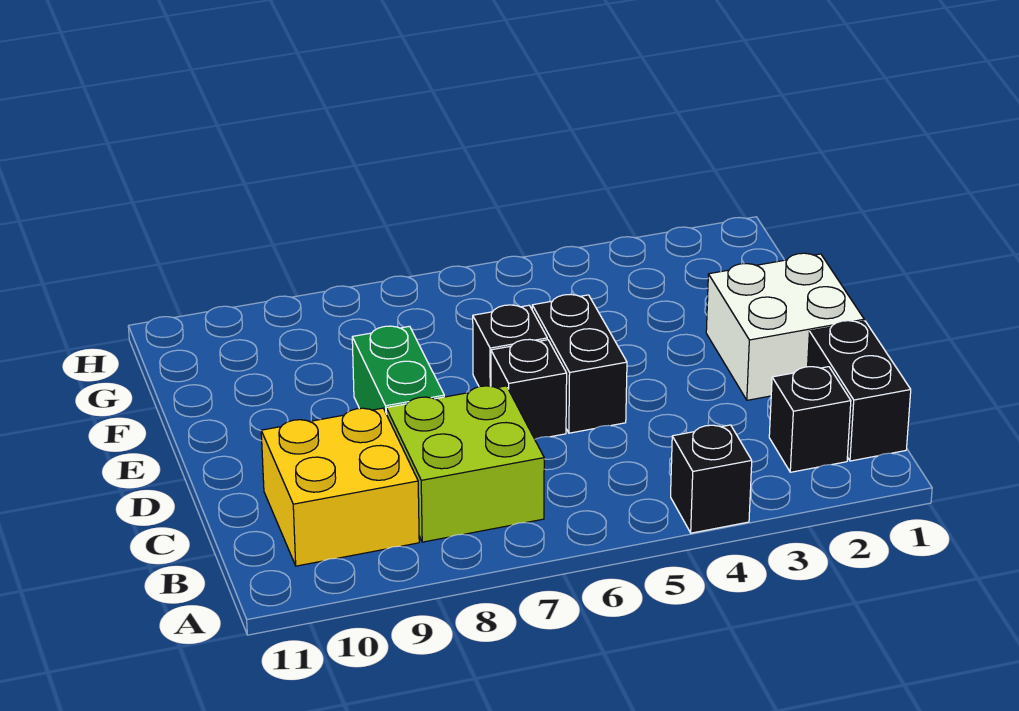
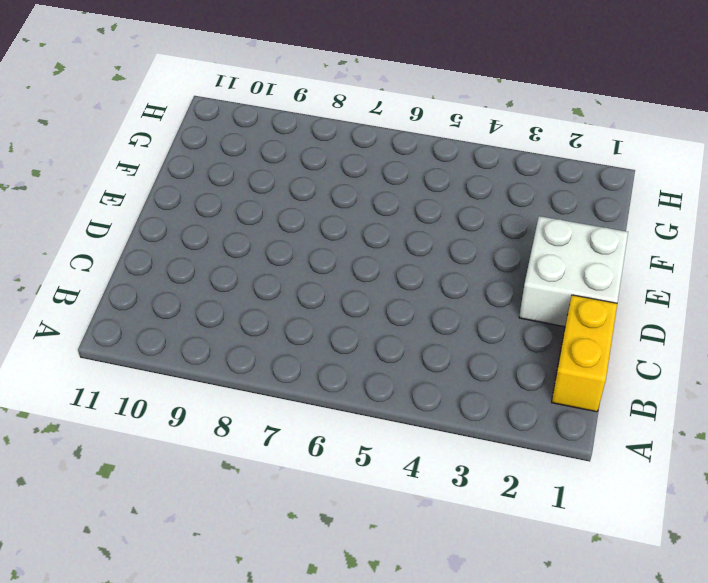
yellow brick B1:C1 level 1 -> black brick B1:C1 level 1
none -> black brick A4 level 1
none -> black brick B2 level 1

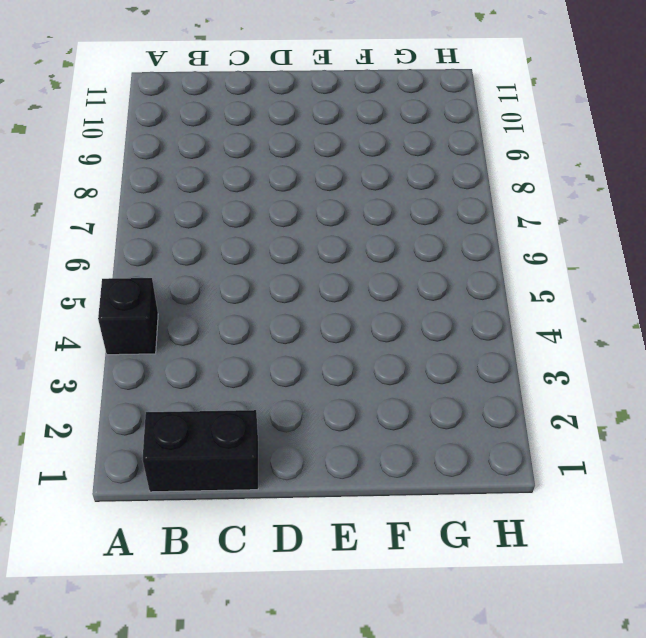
none -> black brick B2 level 1
none -> lime brick B7:C8 level 1

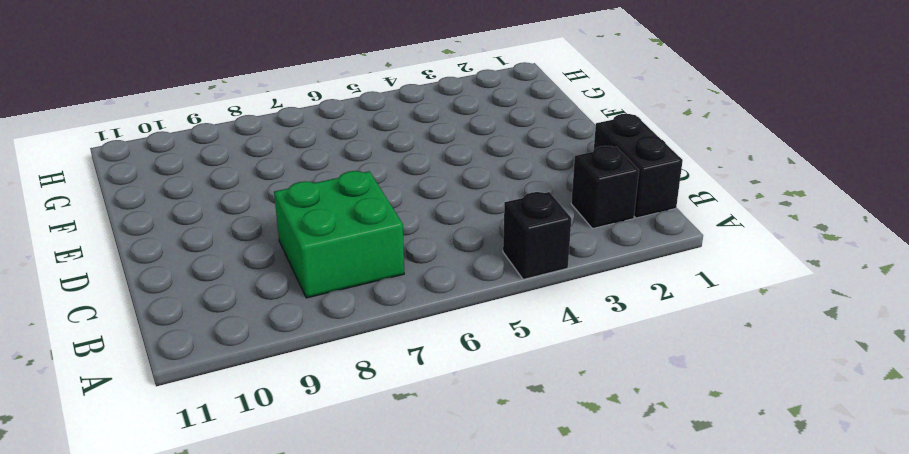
green brick B7:C8 level 1 -> lime brick B7:C8 level 1
none -> yellow brick B9:C10 level 1
none -> white brick D1:E2 level 1

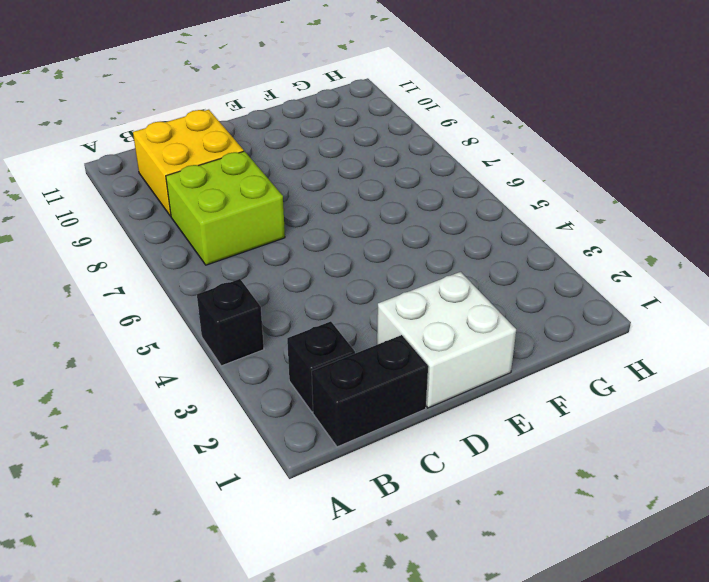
none -> black brick D5:E5 level 1
none -> black brick D6 level 1

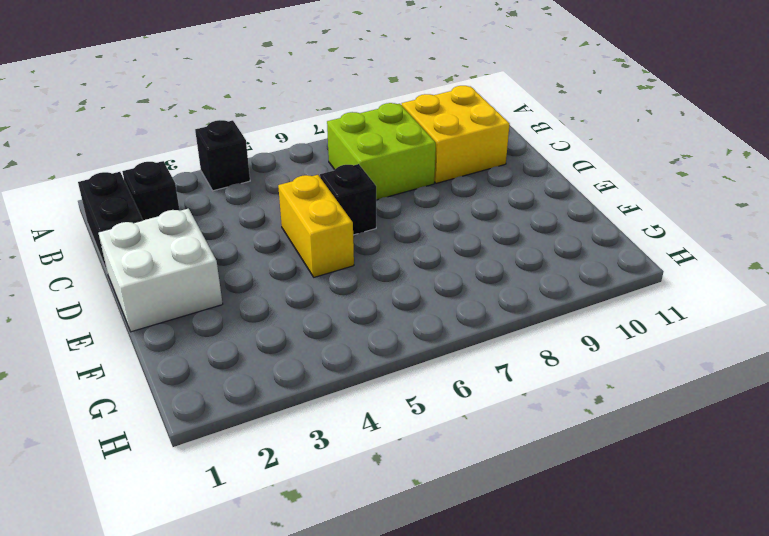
yellow brick D5:E5 level 1 -> black brick D5:E5 level 1
none -> green brick D8:E8 level 1
none -> black brick E6 level 1

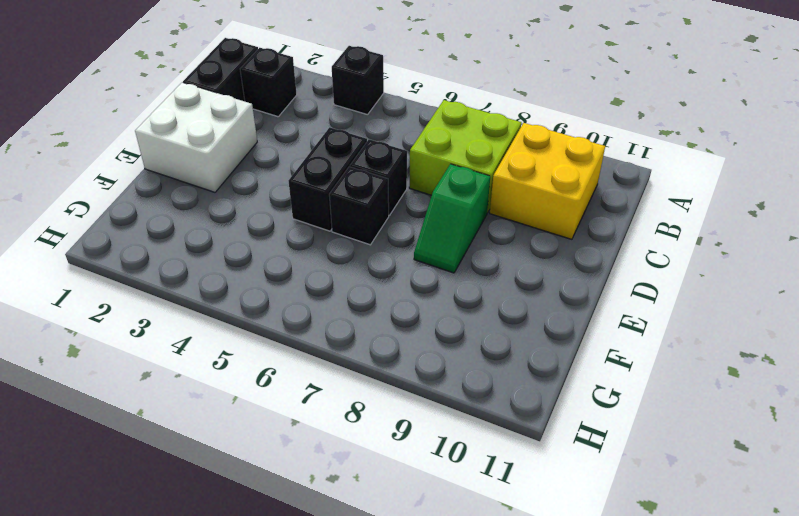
green slope D8:E8 level 1 top D -> green brick D8:E8 level 1

